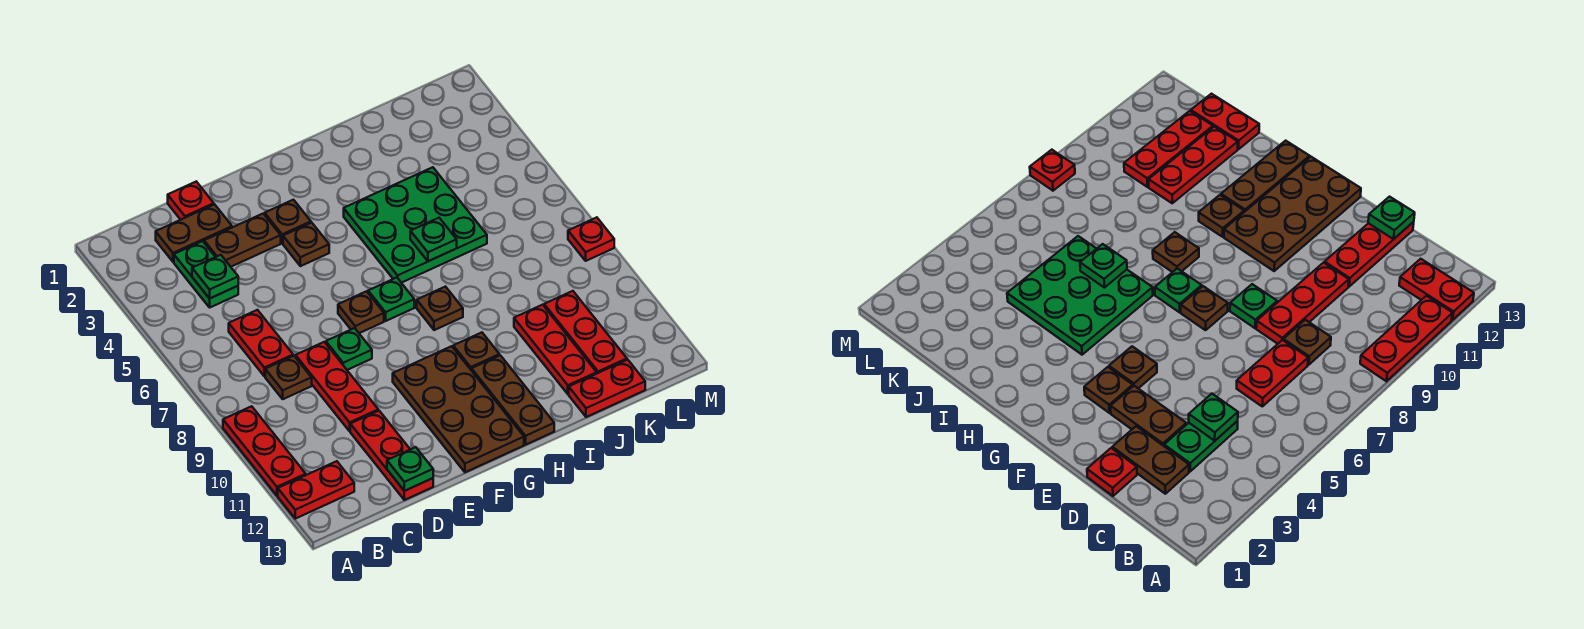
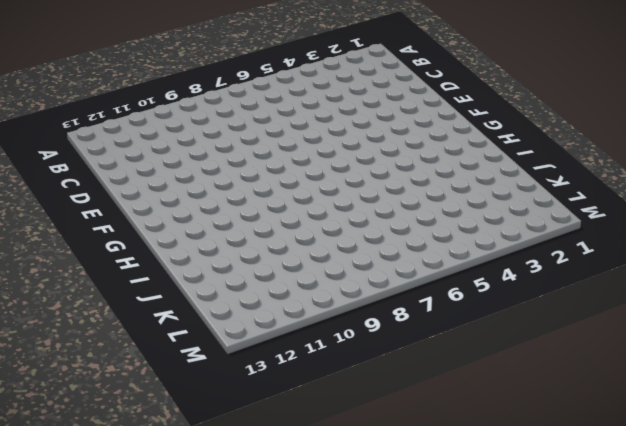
none -> red plate A9:A11 level 1
none -> red plate A12:B12 level 1
none -> brown plate C2:D2 level 1

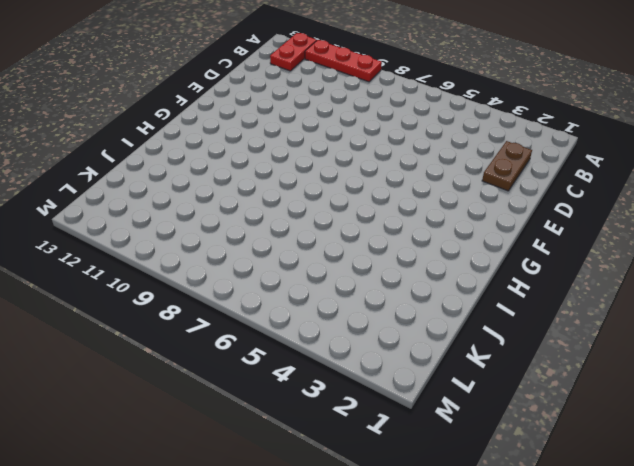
none -> green plate C3:C4 level 1
none -> red plate C6:C7 level 1
none -> brown plate C8 level 1

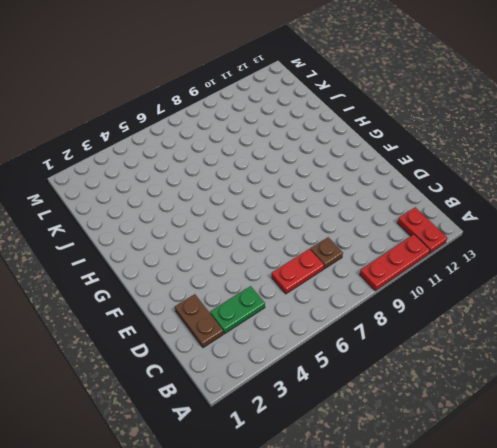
none -> red plate D1 level 1
none -> brown plate D3:E3 level 1
none -> red plate D8:D10 level 1

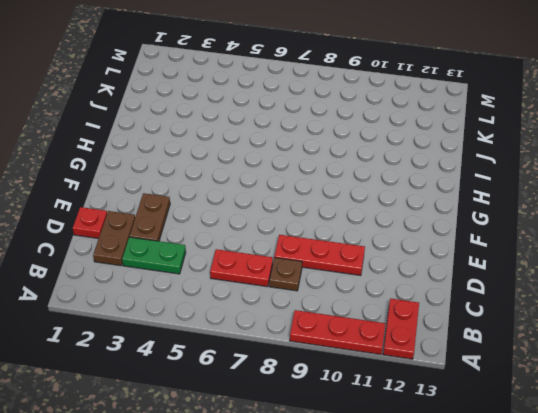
none -> red plate D11:D13 level 1
none -> green plate E8 level 1
none -> brown plate F3 level 1

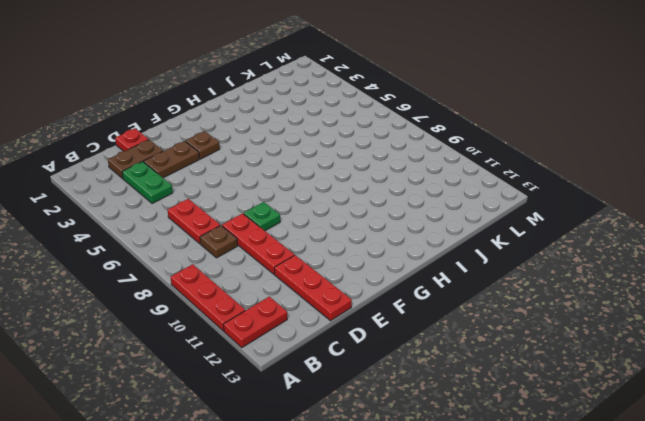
none -> brown plate F4 level 1
none -> brown plate F7 level 1
none -> brown plate F10:G13 level 1

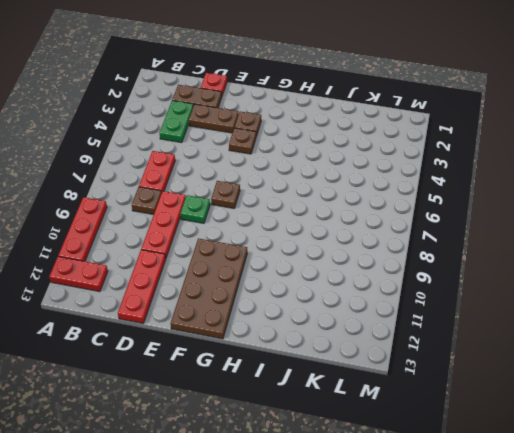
none -> green plate G7 level 1
none -> green plate H4:J6 level 1
none -> brown plate H8 level 1

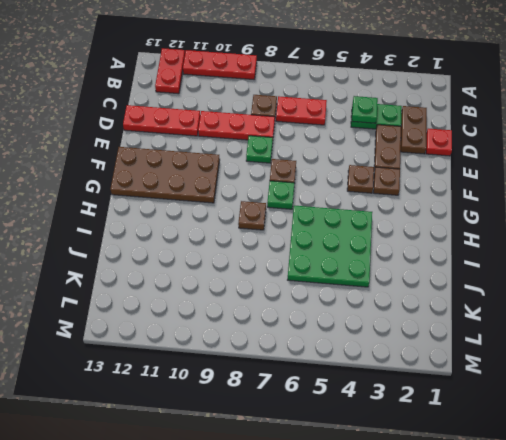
none -> brown plate H10 level 1
none -> brown plate H11:H13 level 1
none -> red plate J10:J12 level 1

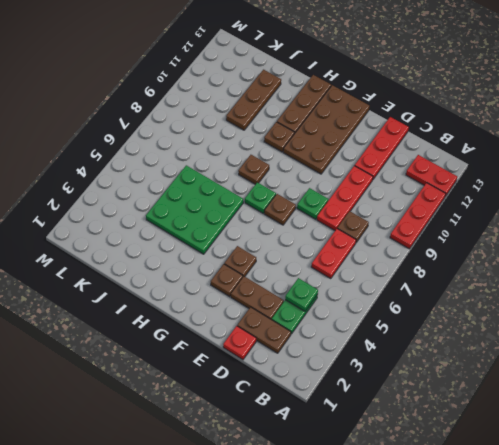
brown plate J10:J12 level 1 -> red plate J10:J12 level 1
none -> red plate J13:K13 level 1
none -> red plate K10:K12 level 1
none -> red plate M8 level 1

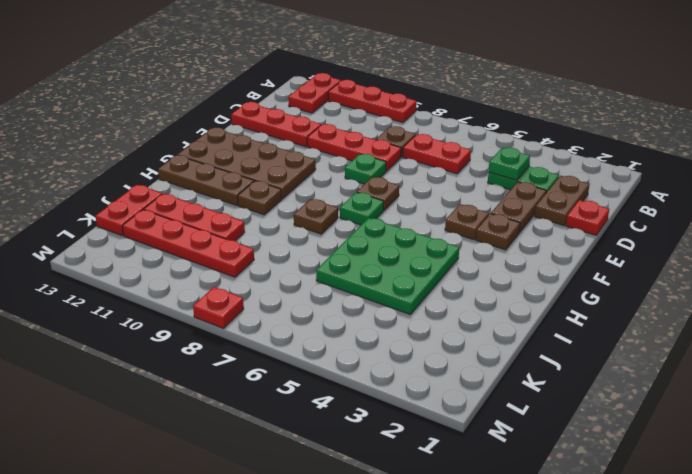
red plate K9:K12 level 1 -> red plate K10:K12 level 1
none -> green plate D13 level 2
none -> green plate I6 level 2

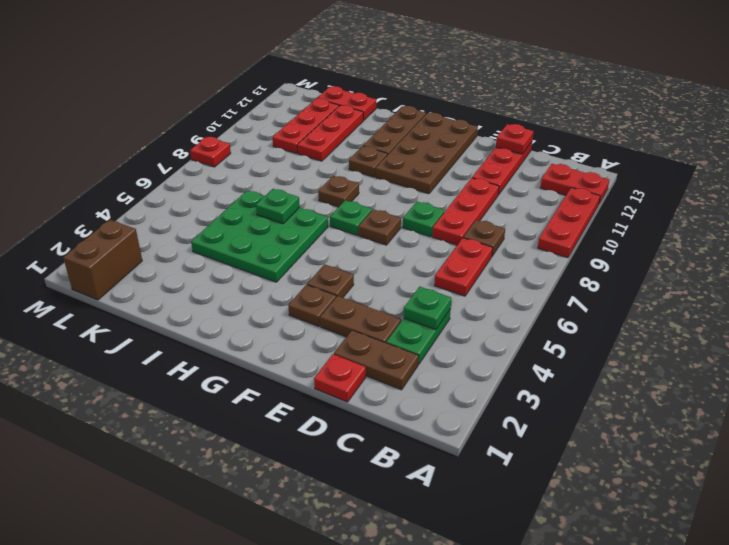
red plate D13 level 2 -> green plate D13 level 2
brown brick L1:L2 level 1 -> none

